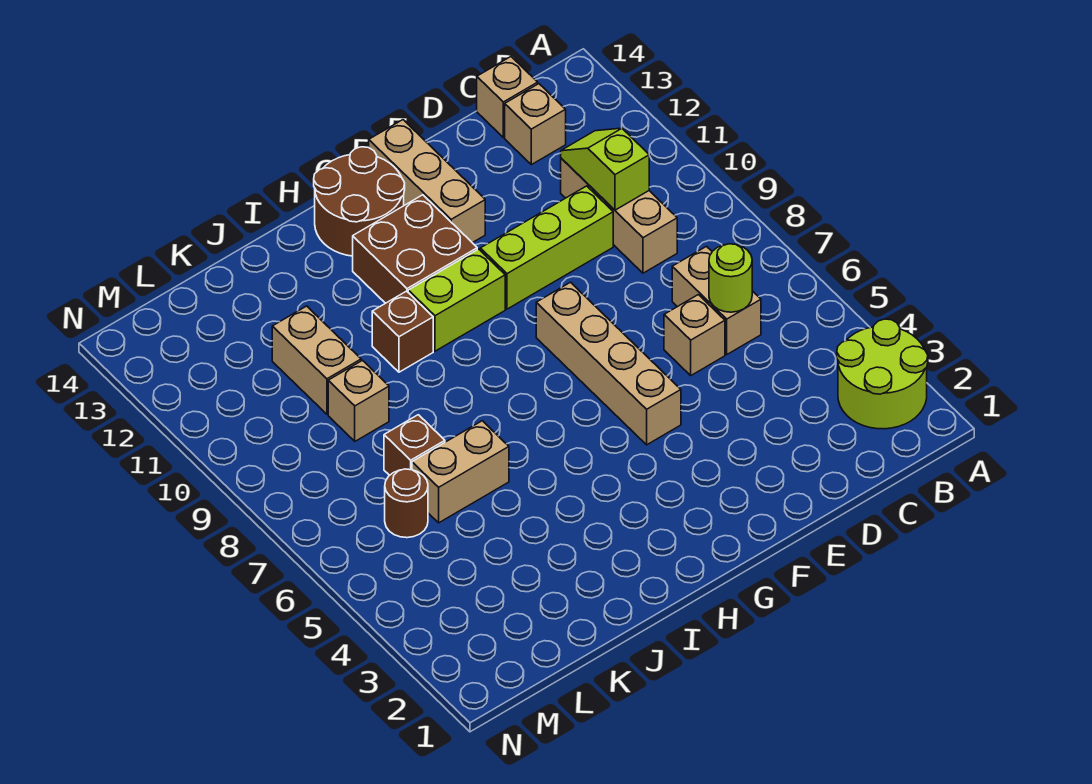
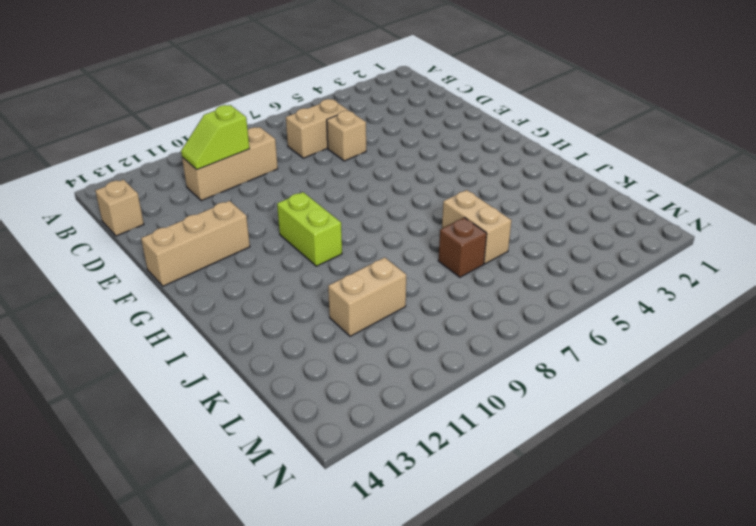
none -> lime round brick A2:B3 level 1
none -> tan brick C13 level 1
none -> lime brick D10:F10 level 1

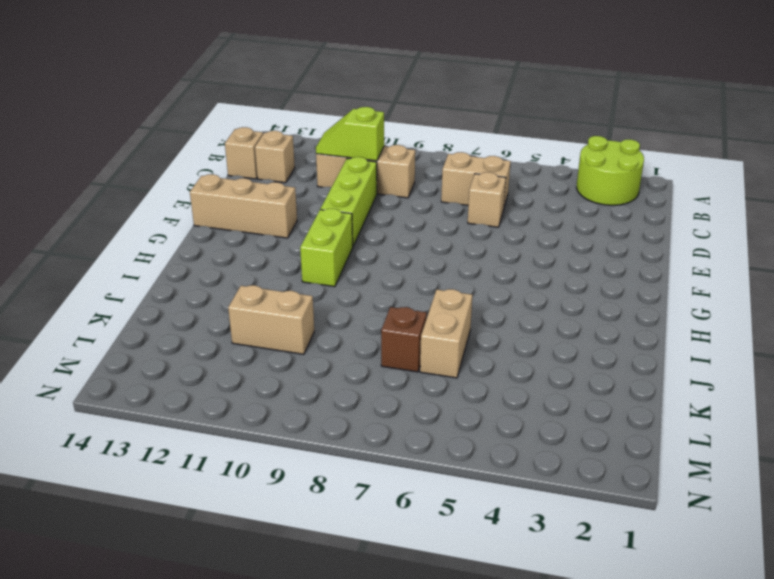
none -> tan brick F5:F8 level 1
none -> brown brick G11:H12 level 1
none -> brown round brick G13:H14 level 1

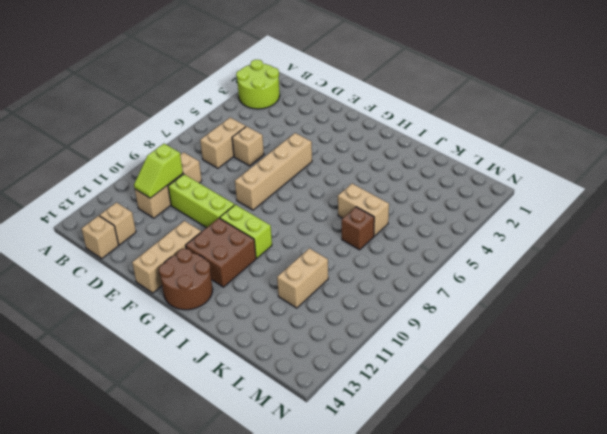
none -> brown brick I10 level 1
none -> tan brick K9 level 1
none -> brown round brick L6 level 1

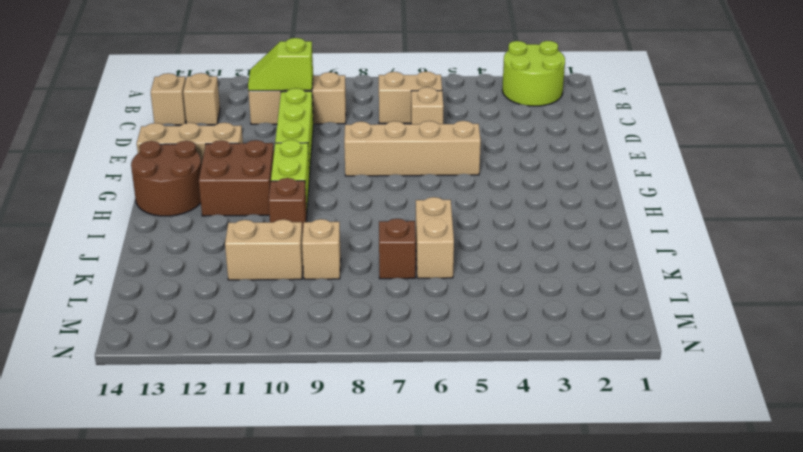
none -> brown round brick L6 level 1
none -> lime round brick C6 level 2

